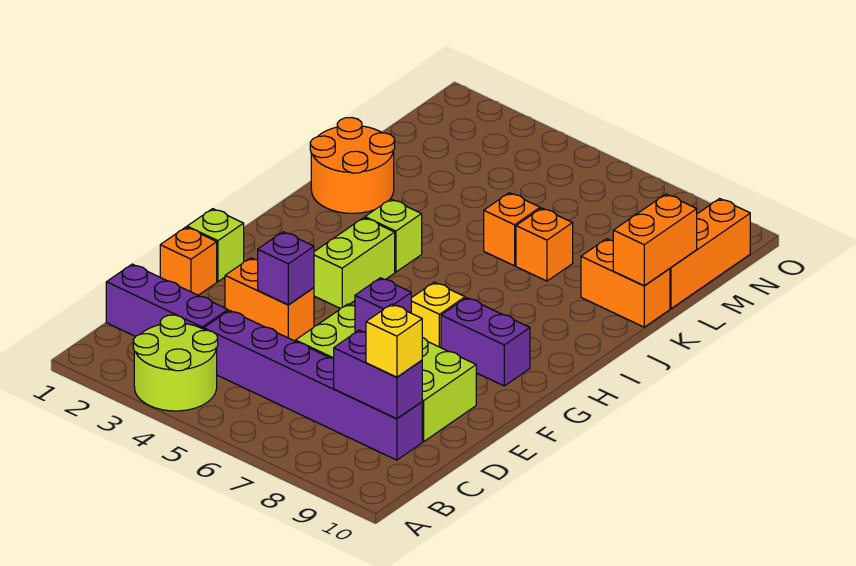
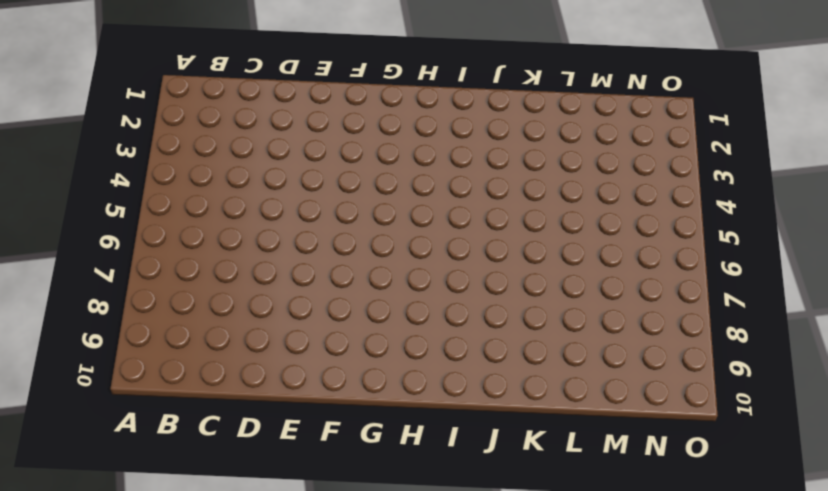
none -> lime round brick A3:B4 level 1
none -> purple brick C1:C3 level 1
none -> purple brick C4:C9 level 1

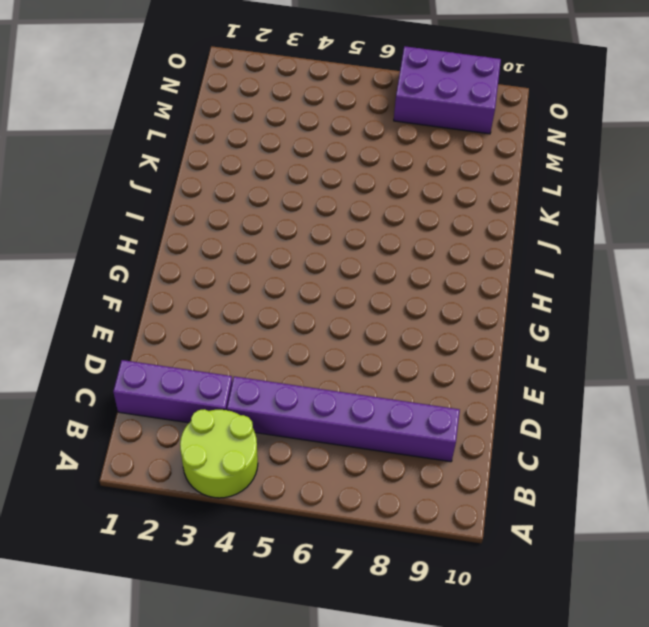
purple brick N7:O9 level 1 -> none
none -> lime brick D6:E9 level 1
none -> orange brick E1 level 1
none -> orange brick E3:E4 level 1

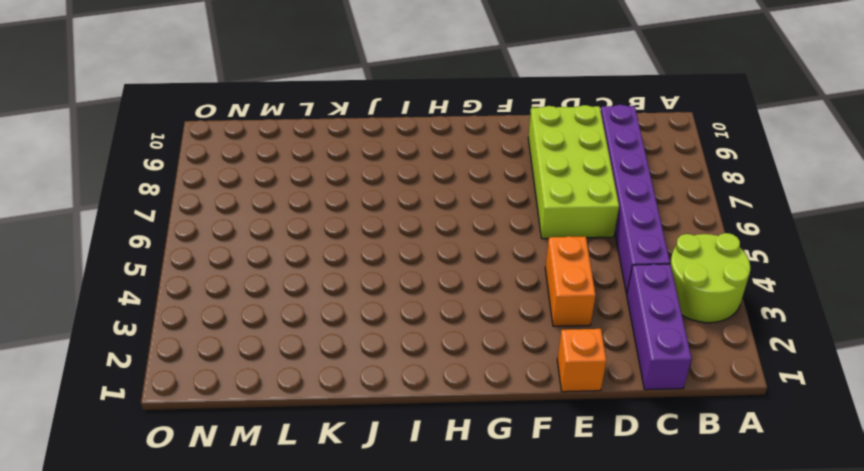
none -> lime brick F1 level 1
none -> lime brick G4:H4 level 1
none -> yellow brick G7 level 1

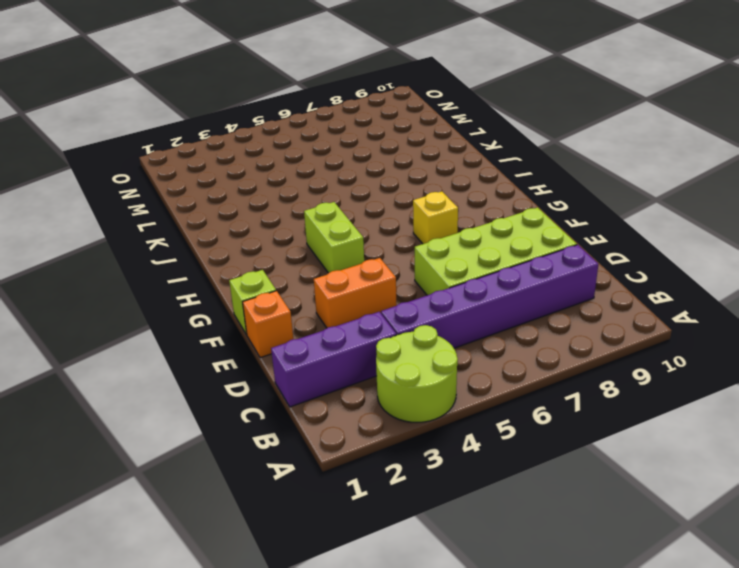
none -> purple brick G8:G9 level 1
none -> lime brick I4 level 1
none -> orange round brick J1:K2 level 1

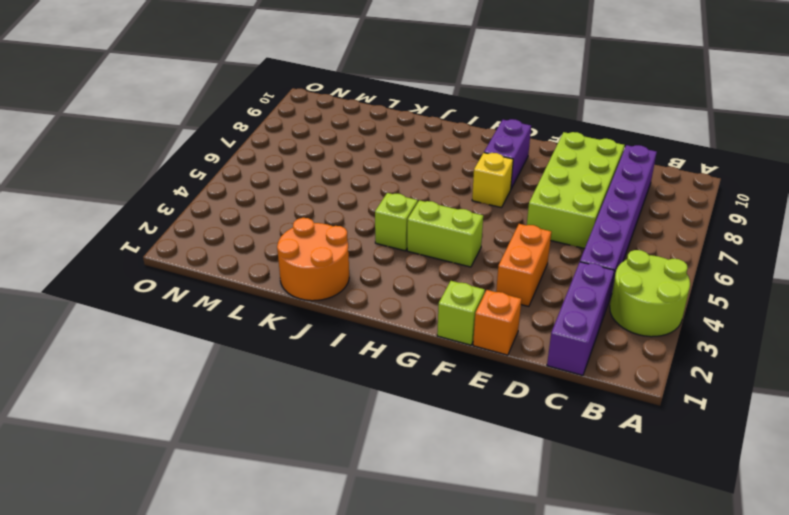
none -> orange brick K6 level 1
none -> orange brick K7 level 1
none -> orange brick K9:K10 level 1

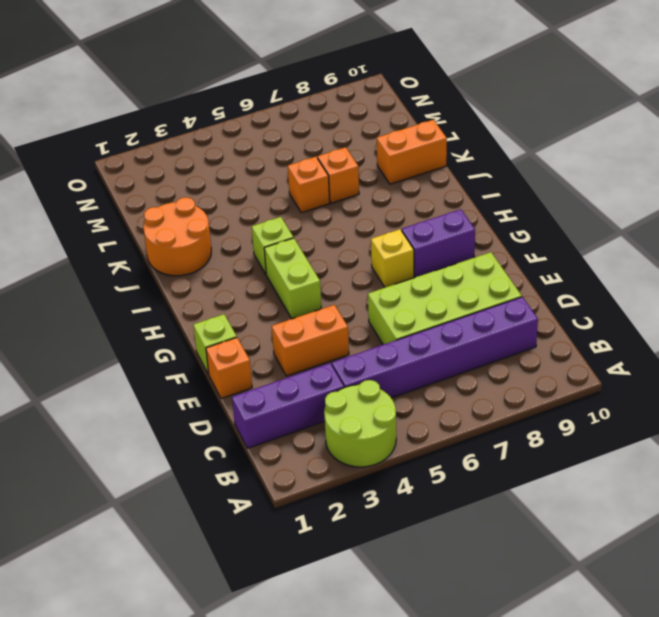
none -> orange brick L10:N10 level 1
none -> purple brick C8:C9 level 2
none -> purple brick E4 level 2

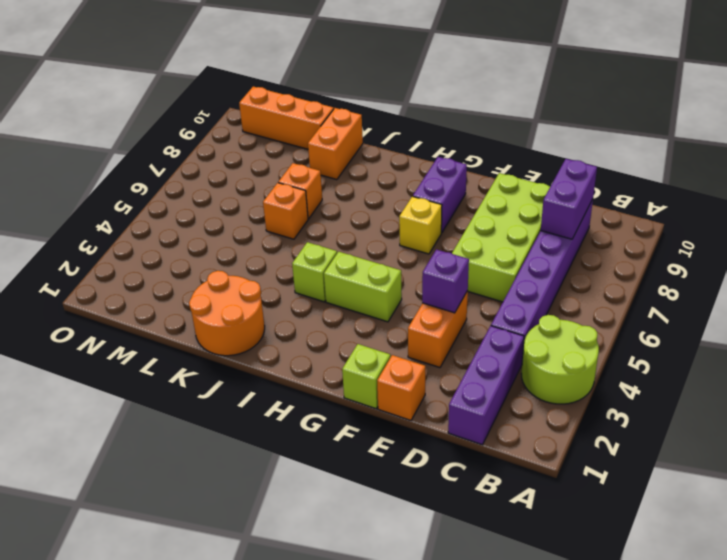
none -> purple brick E7 level 2
none -> orange brick K10:L10 level 2
none -> yellow brick C9 level 3

